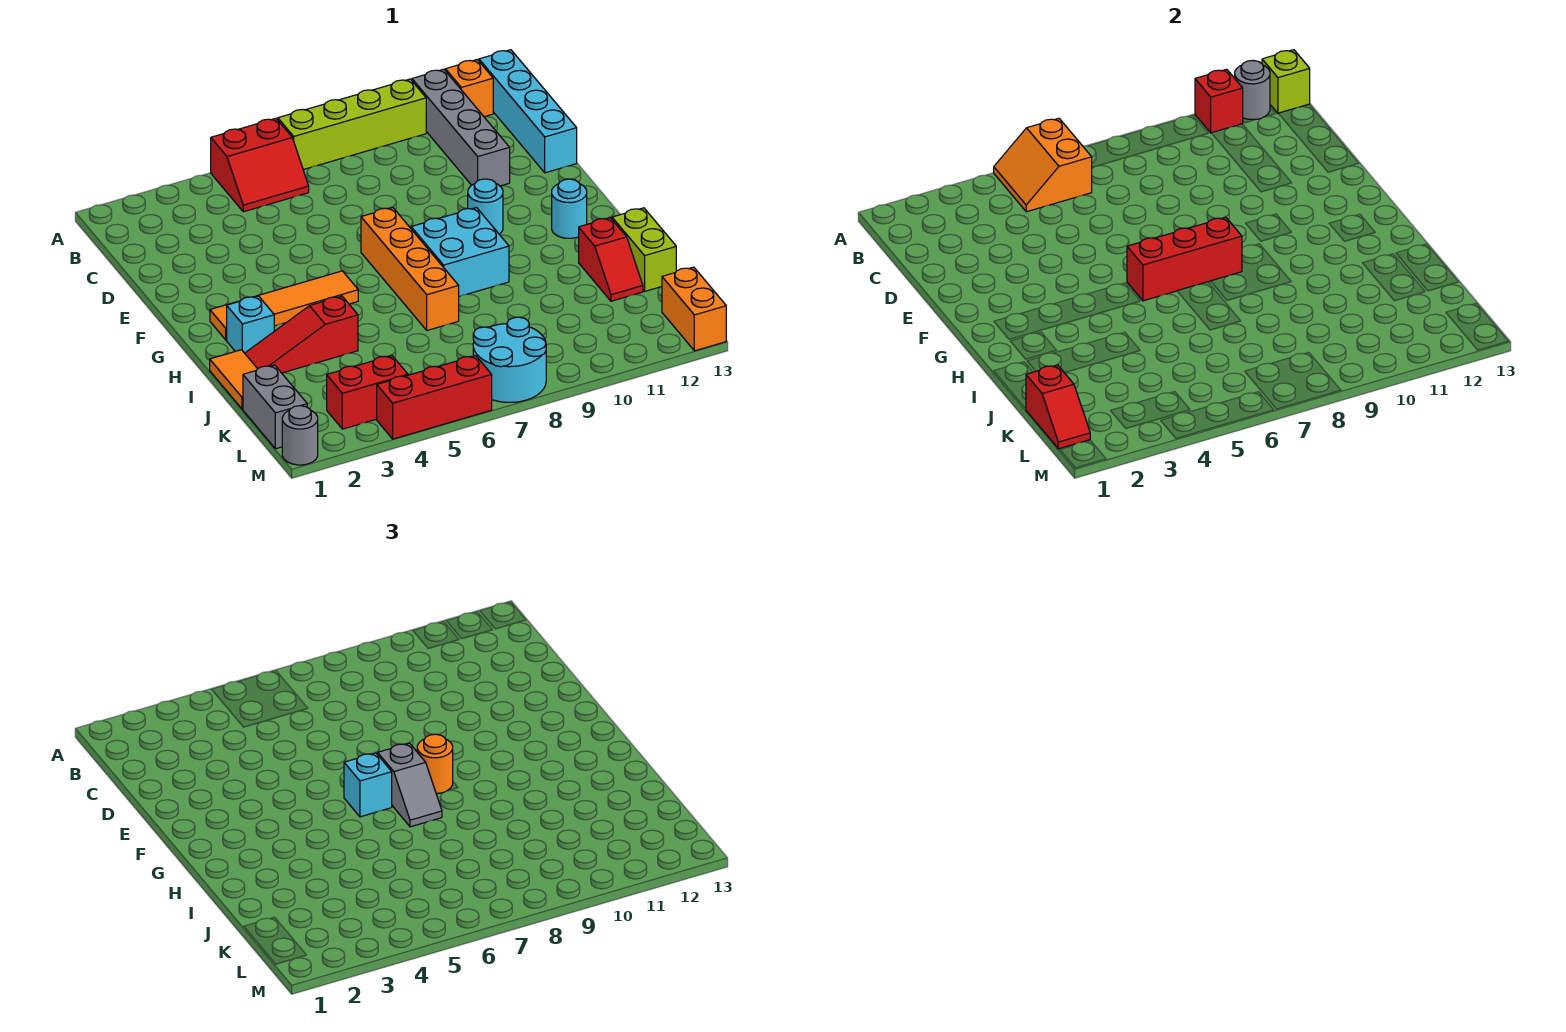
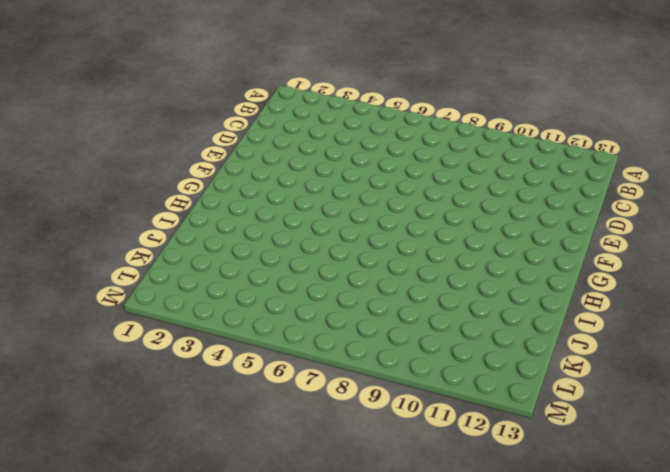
none -> red slope A5:B6 level 1 top A
none -> lime brick A7:A10 level 1
none -> grey brick A11:D11 level 1
none -> orange brick A12 level 1

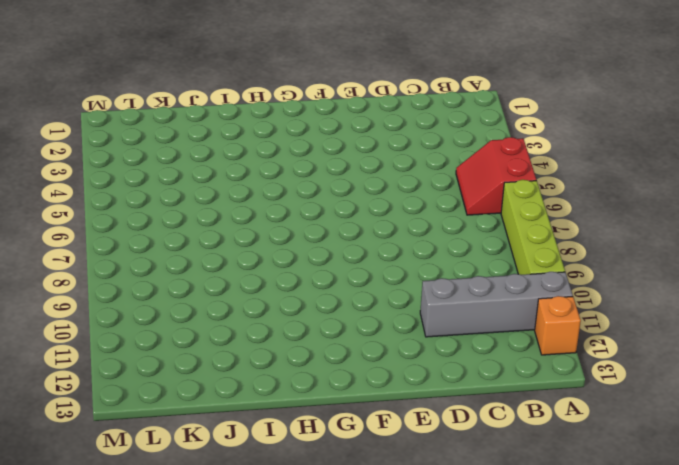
none -> cyan brick A13:D13 level 1
none -> orange brick F7:I7 level 1
none -> cyan round brick F10 level 1
none -> orange tile G2:G5 level 1

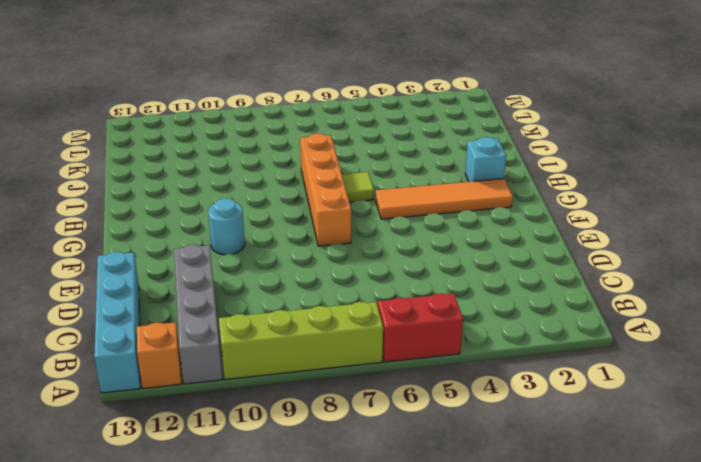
lime tile H6 level 1 -> none
none -> cyan brick G8:H9 level 1
none -> cyan round brick G12 level 1
none -> orange tile I1:J1 level 1
none -> red slope I2:I4 level 1 top 4

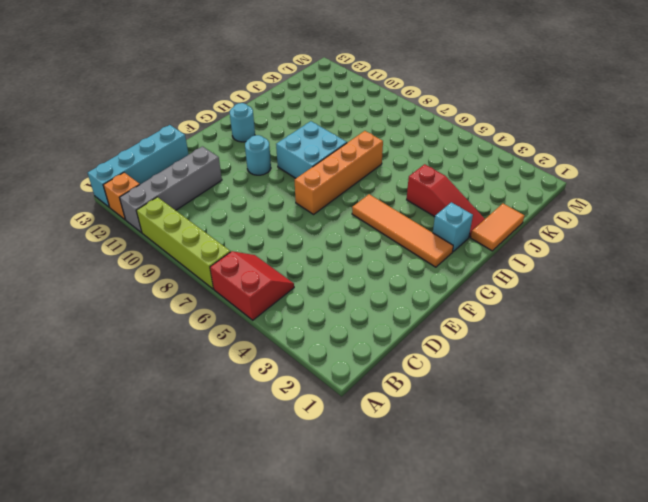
none -> red slope I12:J12 level 1 top I
none -> lime brick I13:J13 level 1
none -> grey brick K1:L1 level 1
none -> red brick L3:L4 level 1

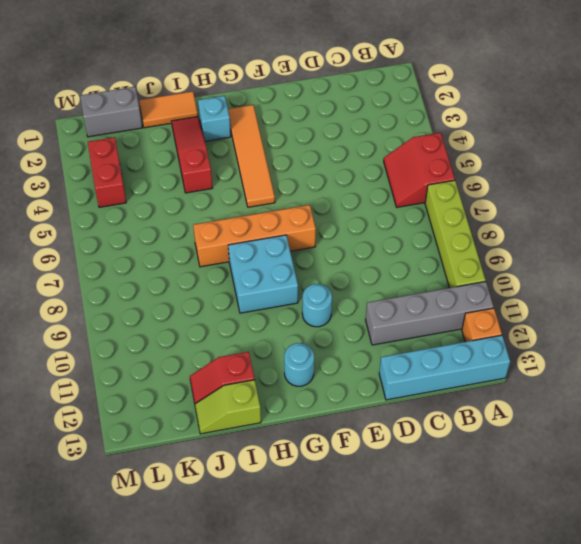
lime slope I13:J13 level 1 top I -> lime brick I13:J13 level 1
none -> cyan round brick L7:M8 level 1
none -> orange brick L13:M13 level 1
none -> grey round brick M1 level 1
none -> red brick M4:M6 level 1

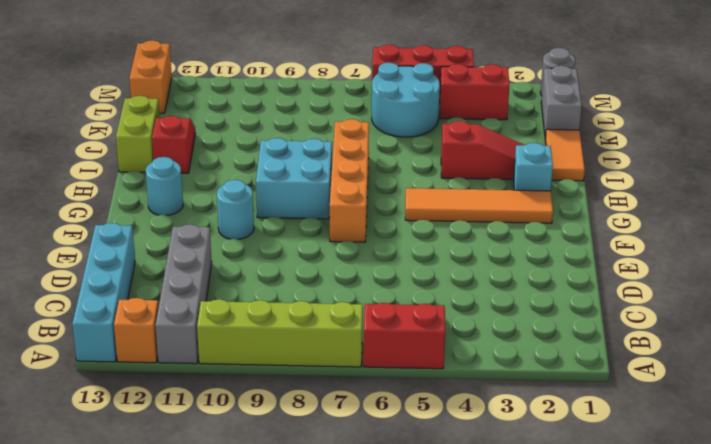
cyan round brick K5:L6 level 1 -> cyan round brick L7:M8 level 1
none -> orange slope A5:B6 level 2 top 6
none -> red brick A11 level 2
none -> grey round brick A12 level 2
none -> lime brick A13 level 2

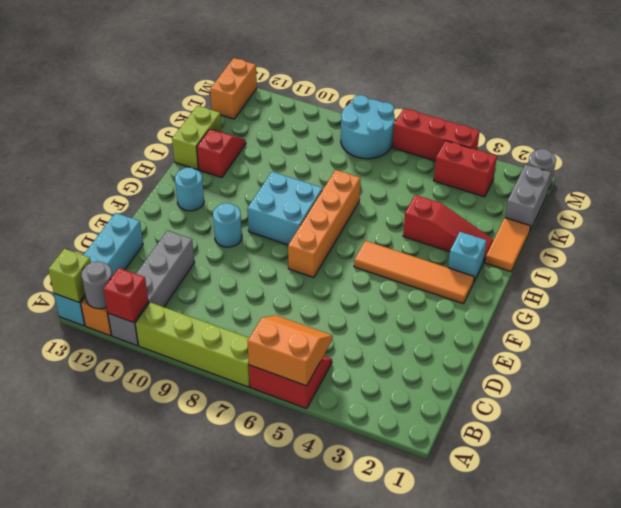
orange slope A5:B6 level 2 top A -> orange slope A5:B6 level 2 top 6
none -> red brick G6:G8 level 2
none -> red slope K1:L1 level 2 top K
none -> cyan brick G6 level 3
none -> grey slope G7:H7 level 3 top G

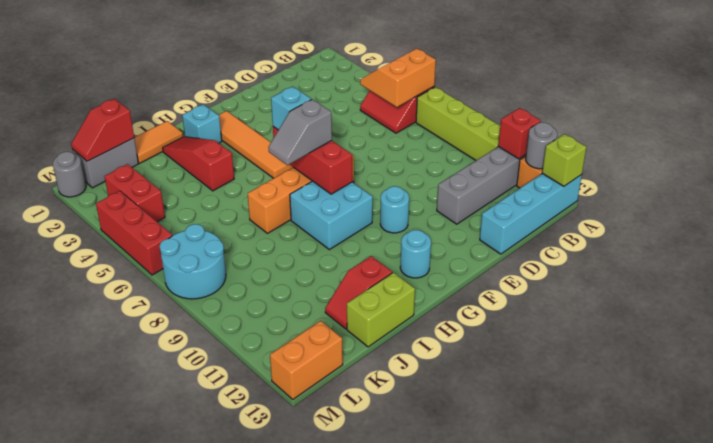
none -> orange round brick G8 level 3

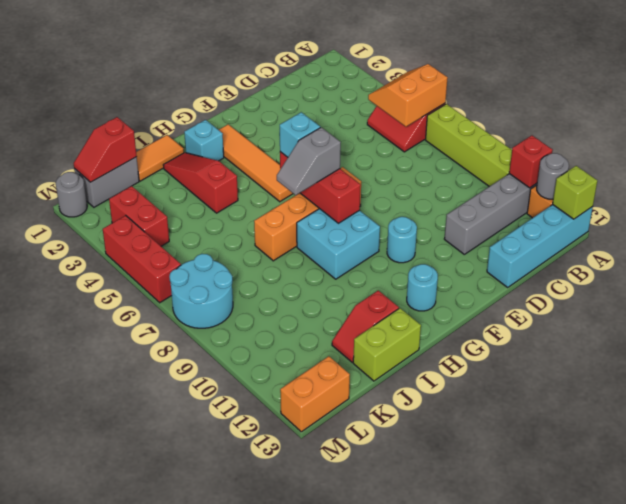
none -> orange round brick G8 level 3

